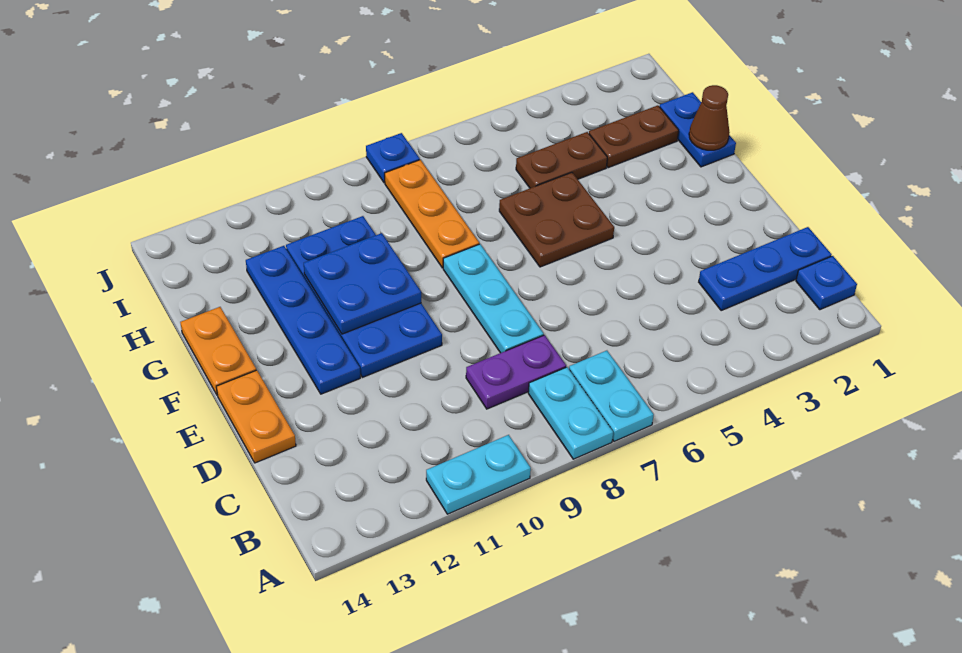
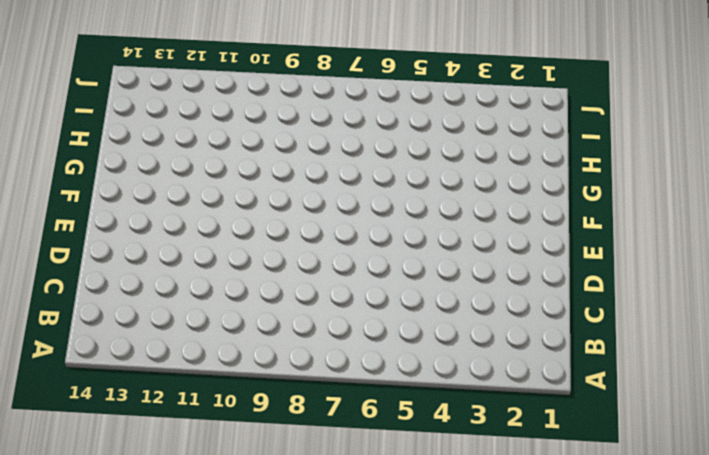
none -> cyan plate A7:B7 level 1
none -> cyan plate A8:B8 level 1
none -> cyan plate A10:A11 level 1

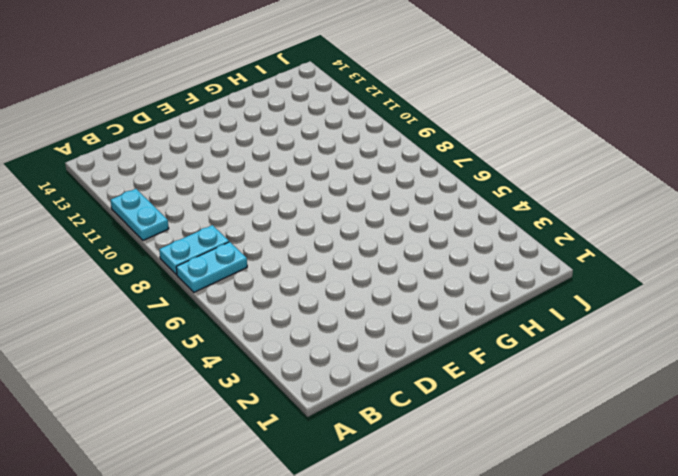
none -> blue plate B1 level 1
none -> blue plate C1:C3 level 1
none -> purple plate C8:C9 level 1

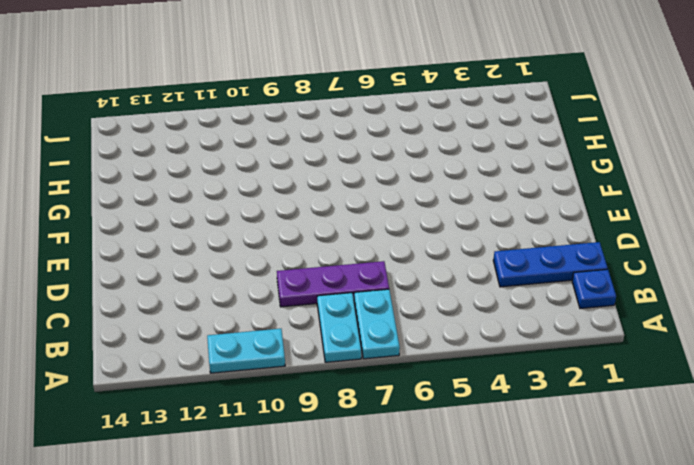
purple plate C7:C9 level 1 -> purple plate C8:C9 level 1
none -> cyan plate D8:F8 level 1
none -> orange plate D14:E14 level 1
none -> blue plate E10:H11 level 1

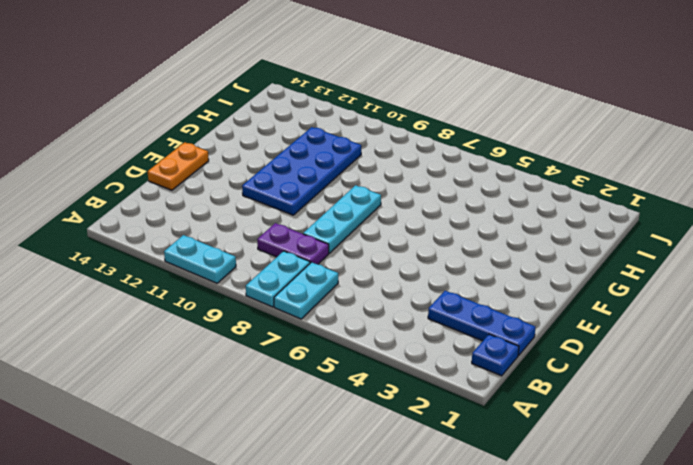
none -> blue plate E12:H12 level 1
none -> brown plate F5:G6 level 1
none -> orange plate F14:G14 level 1

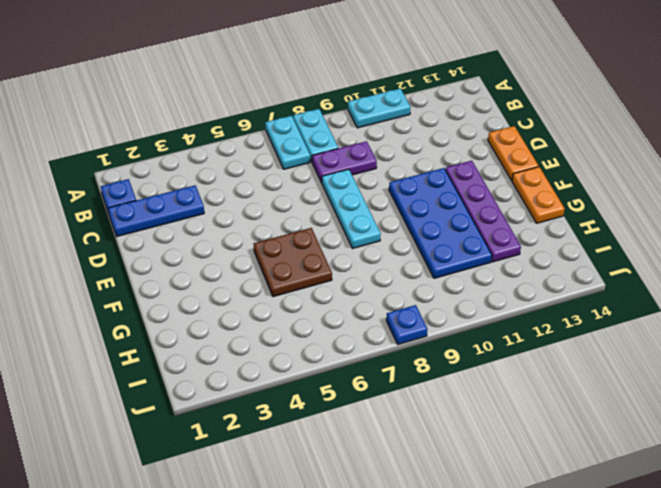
purple plate E12:H12 level 1 -> blue plate E12:H12 level 1
none -> blue plate G1:H1 level 1
none -> orange plate G8:I8 level 1
none -> brown plate H2:H3 level 1

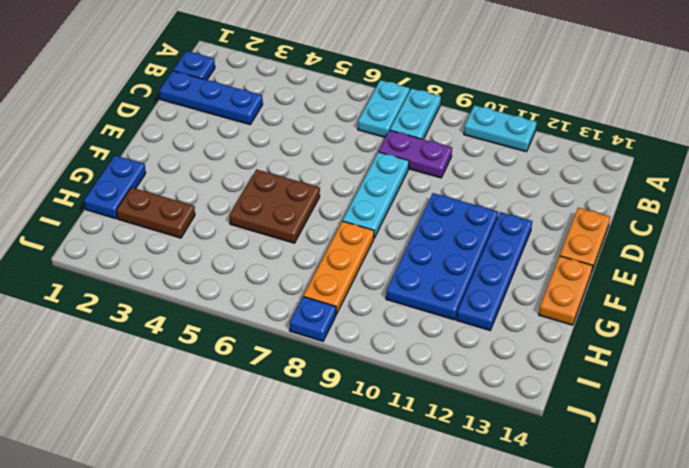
none -> brown plate H4:H5 level 1
none -> blue plate F10:G11 level 2
none -> brown cone G1 level 2

